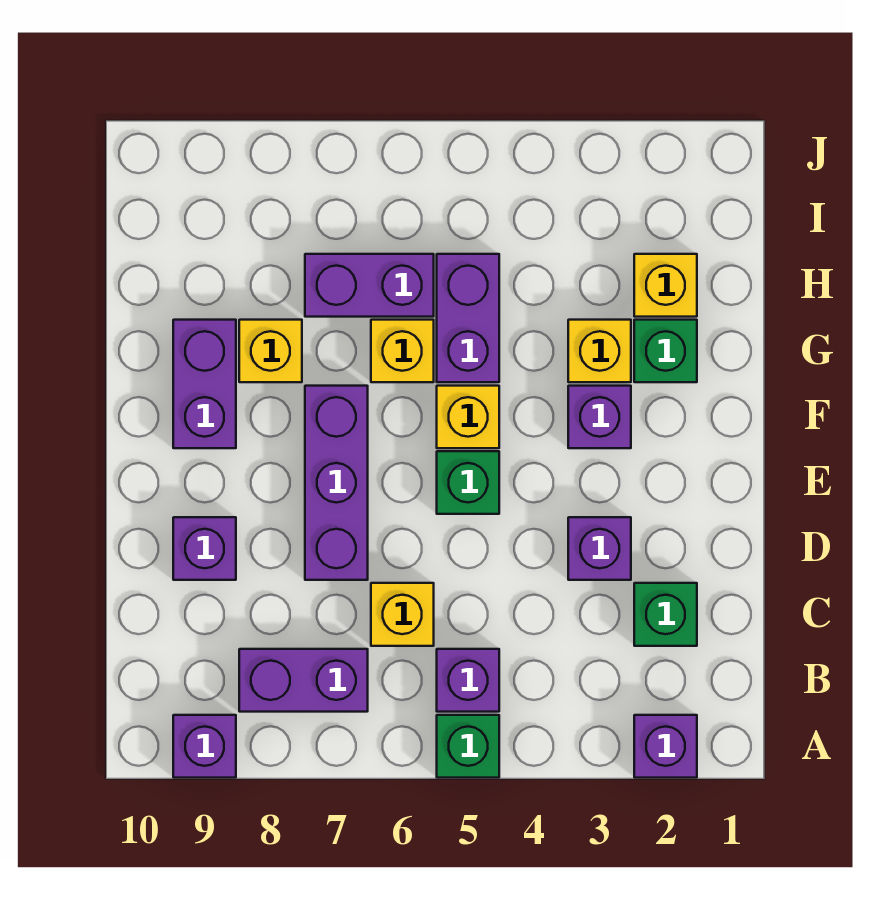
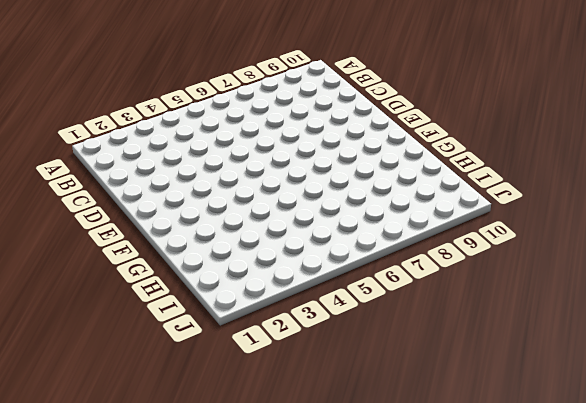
none -> purple brick A2 level 1
none -> green brick A5 level 1
none -> purple brick A9 level 1

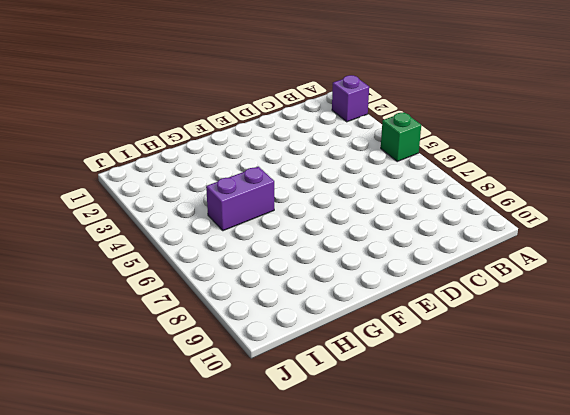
none -> purple brick A9 level 1
none -> purple brick B5 level 1
none -> purple brick B7:B8 level 1

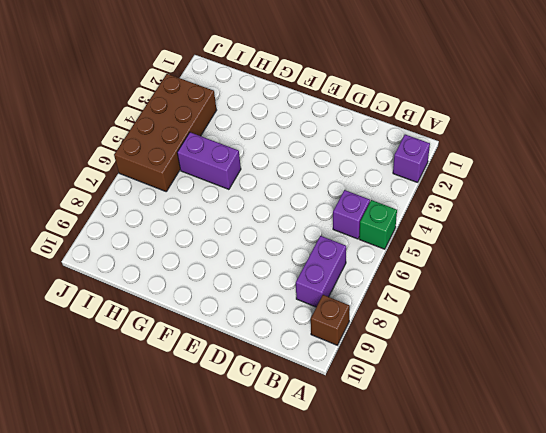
brown brick A9 level 1 -> purple brick A9 level 1
brown brick I3:J6 level 1 -> none
none -> green brick C2 level 1
none -> yellow brick C6 level 1
none -> purple brick D3 level 1

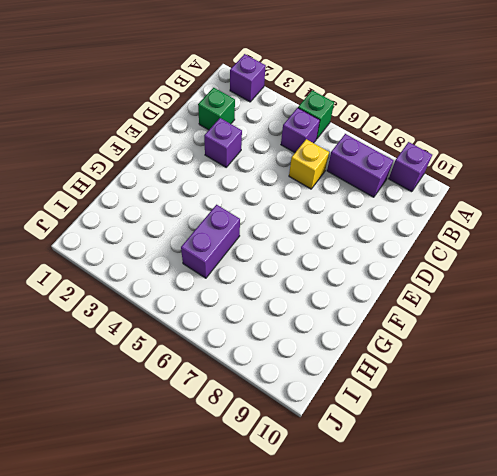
none -> purple brick D7:F7 level 1
none -> purple brick D9 level 1
none -> green brick E5 level 1

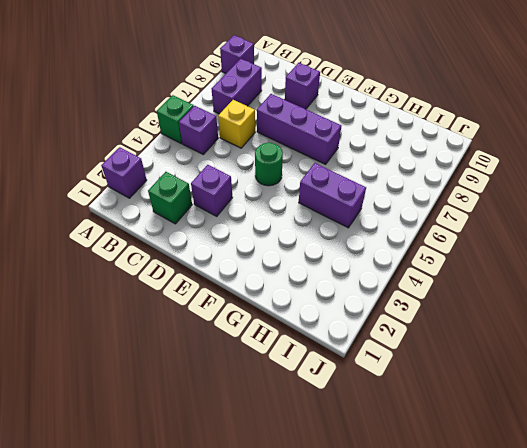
green round brick E5 level 1 -> green brick E5 level 1
none -> purple brick F3 level 1
none -> yellow brick F5 level 1
none -> purple brick F9:G9 level 1

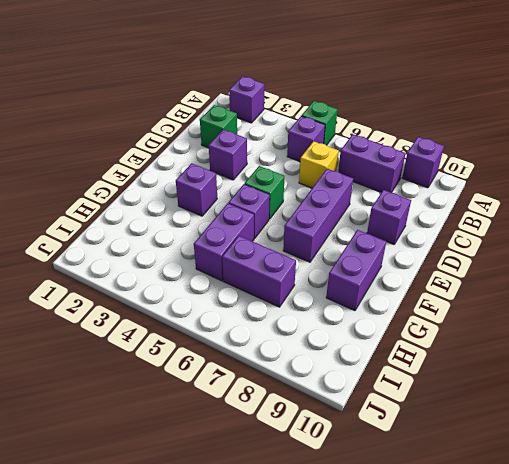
purple brick F5 level 1 -> yellow brick F5 level 1
none -> green brick G2 level 1
none -> yellow brick G3 level 1
none -> yellow brick G6 level 1

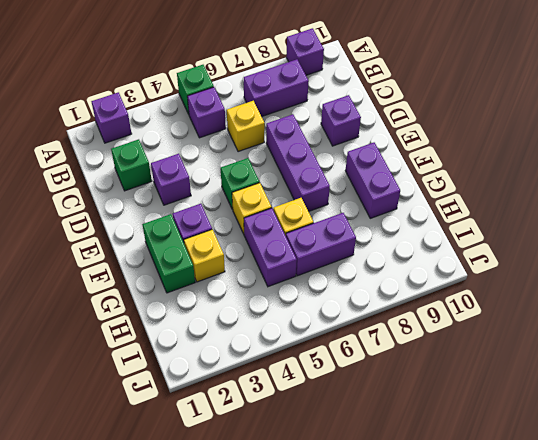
green brick F2:G2 level 1 -> green brick G2 level 1
none -> yellow brick G8 level 1
none -> yellow brick H2 level 1

